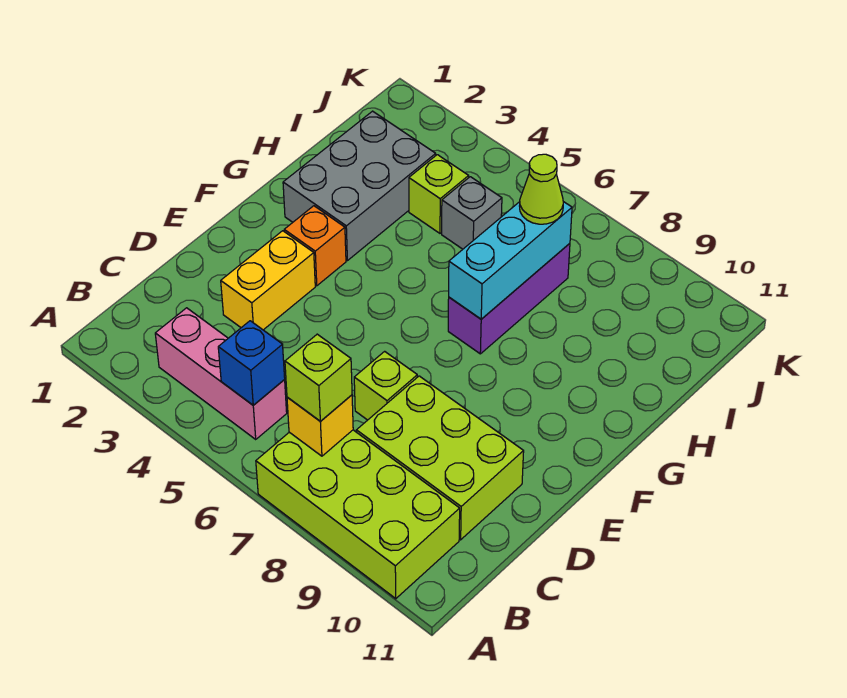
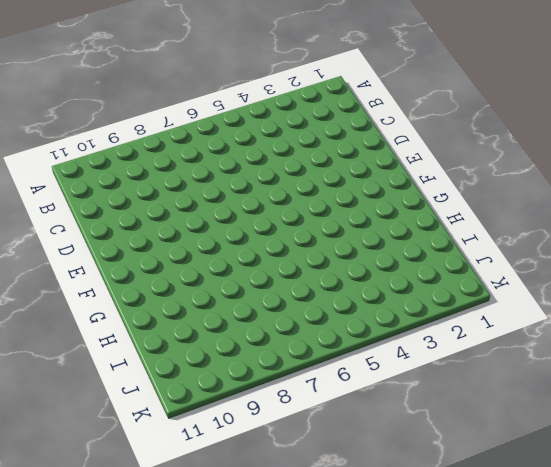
none -> lime brick A7:B10 level 1
none -> pink brick B3:B5 level 1
none -> lime brick C8:D10 level 1

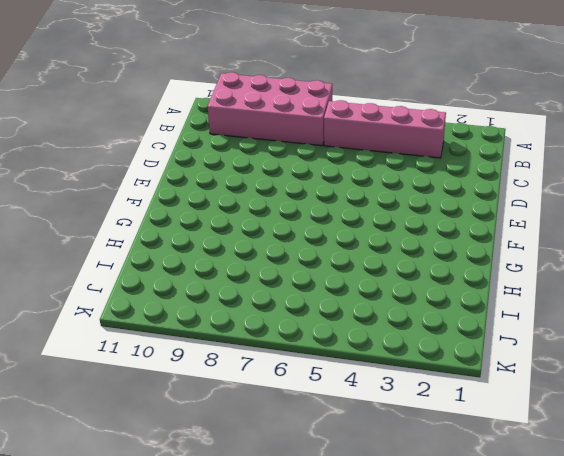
pink brick A7:B10 level 1 -> lime brick A7:B10 level 1
pink brick B3:B6 level 1 -> pink brick B3:B5 level 1
none -> lime brick C8:D10 level 1
none -> yellow brick D3:E3 level 1
none -> lime brick D7 level 1

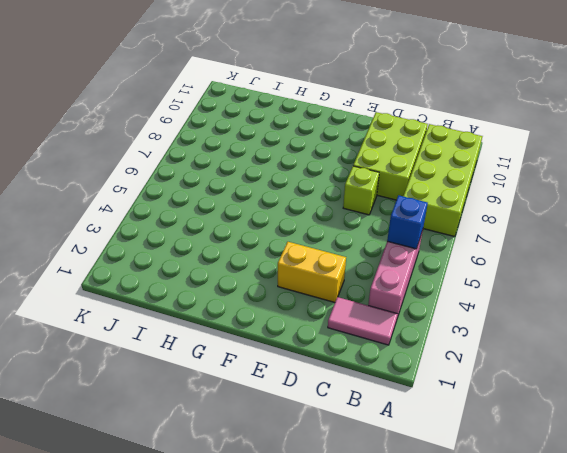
pink tile B2:C2 level 1 -> none
none -> orange brick F3 level 1
none -> grey brick G2:I3 level 1
none -> purple brick G7:I7 level 1

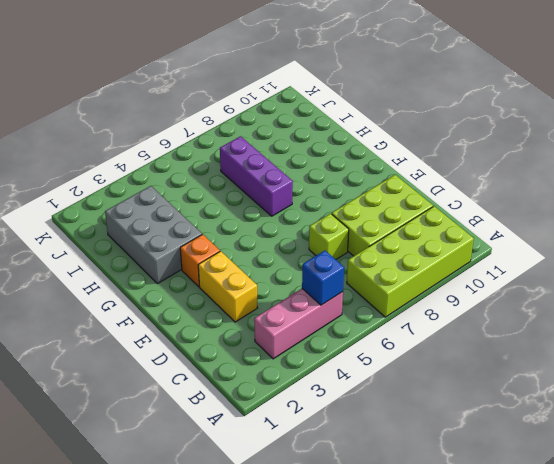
none -> lime brick I4 level 1
none -> grey brick I5 level 1
none -> yellow brick B7 level 2

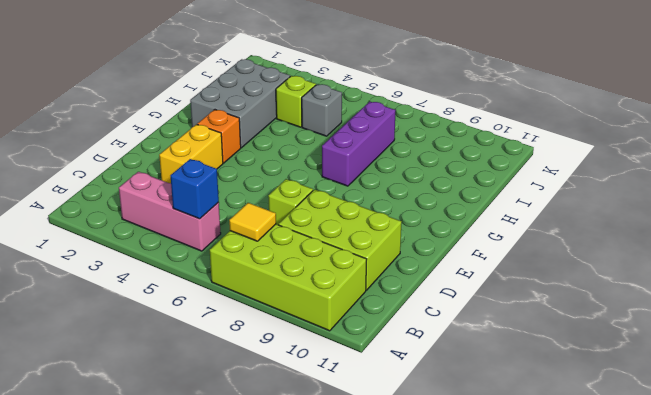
yellow tile B7 level 2 -> yellow brick B7 level 2
none -> cyan brick G7:I7 level 2
none -> lime brick B7 level 3
none -> lime cone I7 level 3

